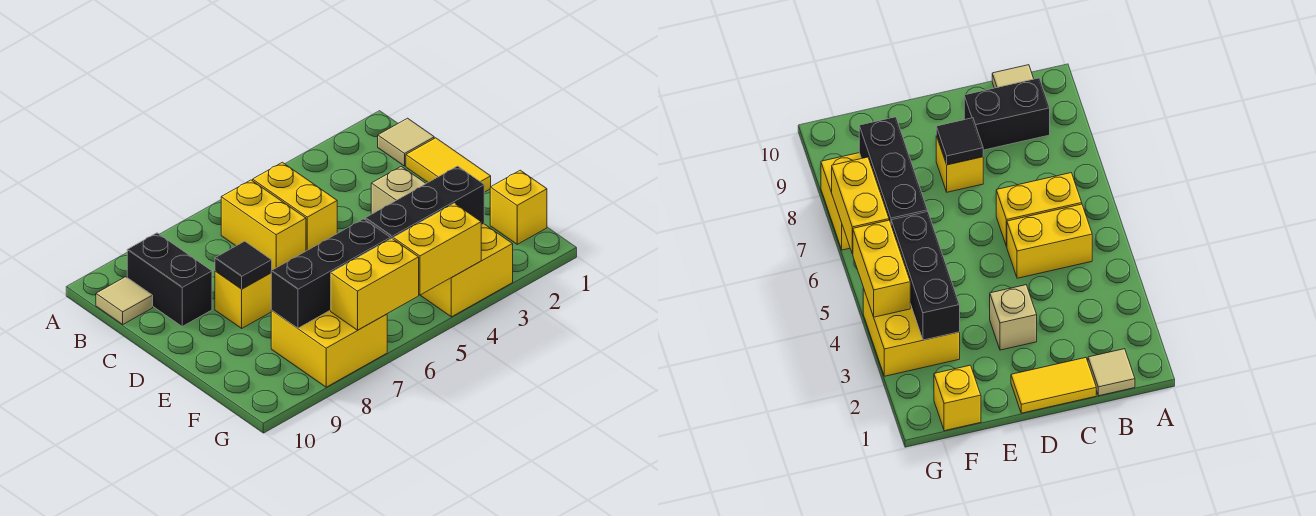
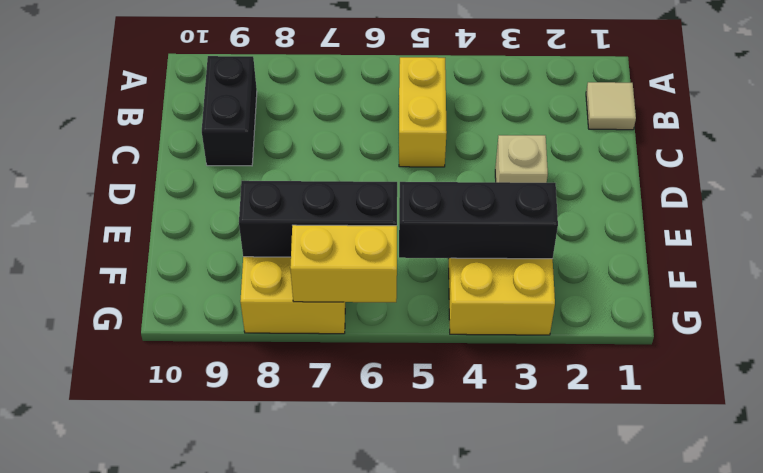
none -> yellow brick B6:C6 level 1
none -> tan tile B10 level 1
none -> yellow tile C1:D1 level 1

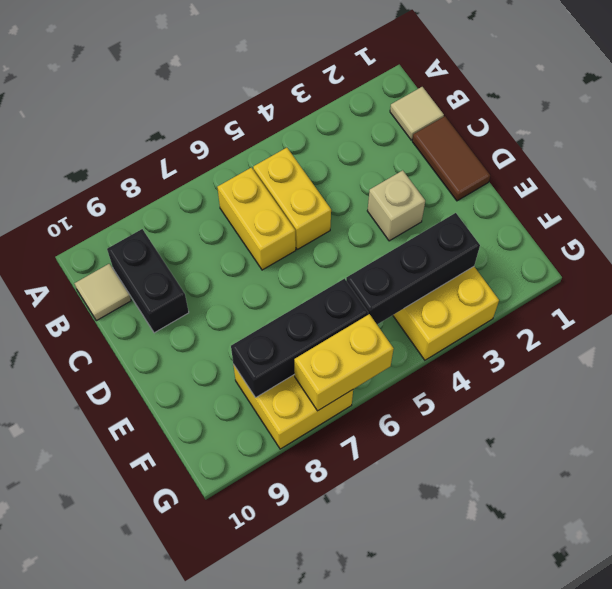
brown tile C1:D1 level 1 -> yellow tile C1:D1 level 1
none -> yellow brick D8 level 1
none -> yellow brick F1 level 1
none -> black tile D8 level 2

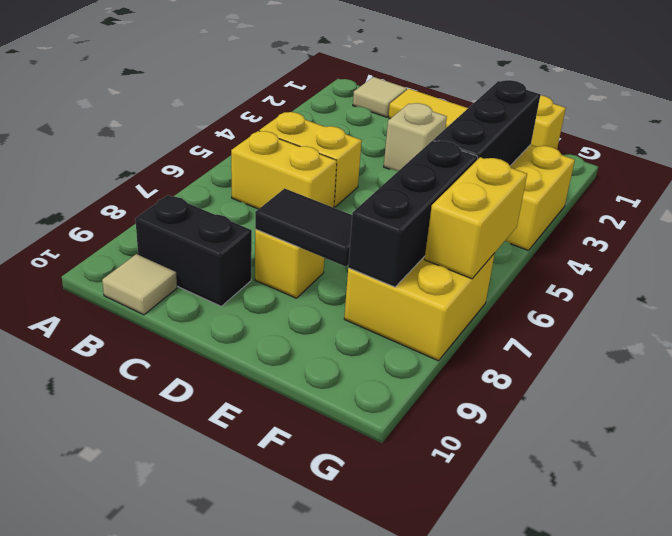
black tile D8:E8 level 2 -> black tile D8 level 2
none -> yellow brick G4:G5 level 2

